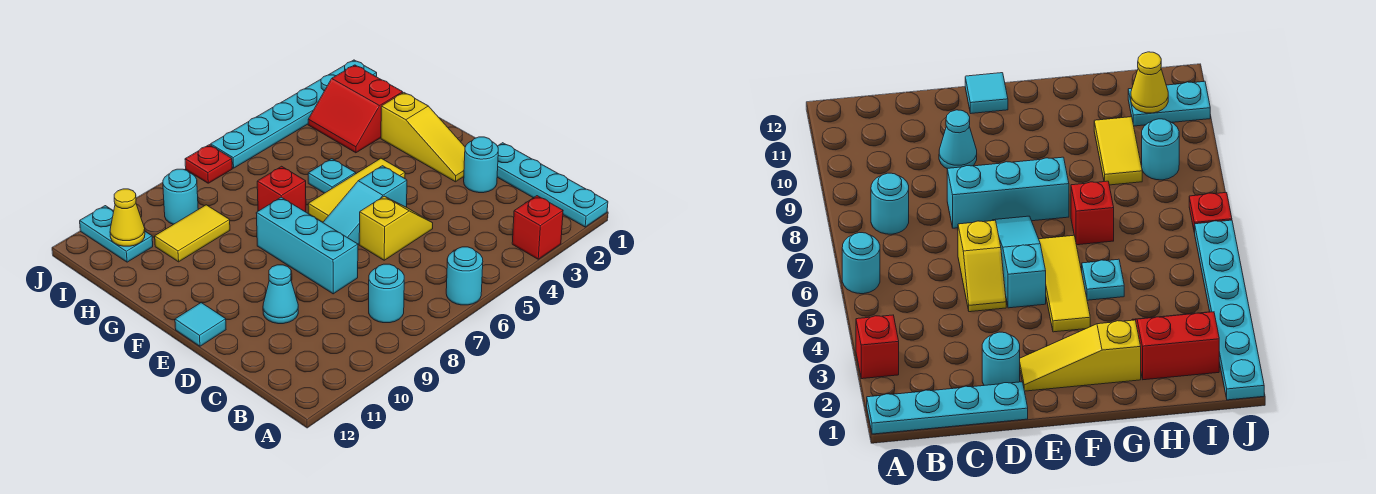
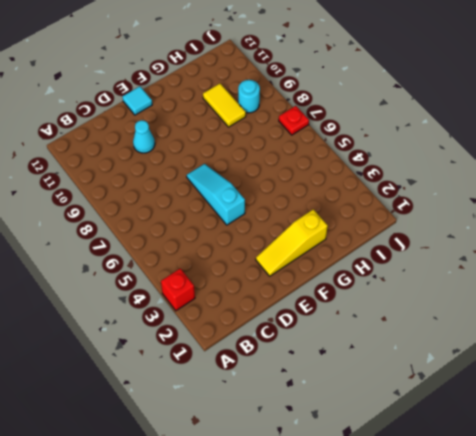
none -> cyan plate A1:D1 level 1
none -> cyan round brick A6 level 1
none -> cyan round brick B8 level 1

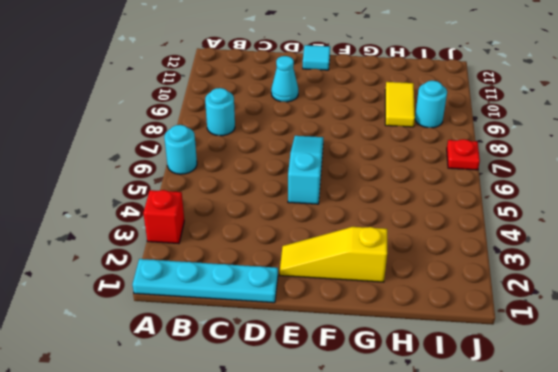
none -> cyan round brick D2 level 1
none -> yellow slope D5:D6 level 1 top 6
none -> cyan brick D8:F8 level 1

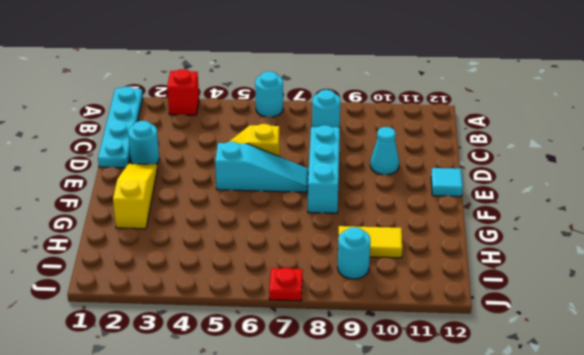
none -> yellow tile F4:F6 level 1
none -> cyan plate G5 level 1
none -> red brick G7 level 1

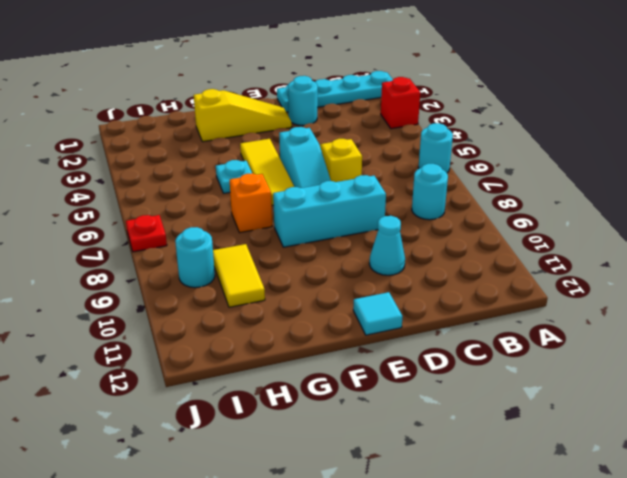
orange brick G7 level 1 -> red brick G7 level 1
none -> red slope H2:I3 level 1 top 2
none -> cyan plate I11:J11 level 1
none -> cyan plate J1:J6 level 1

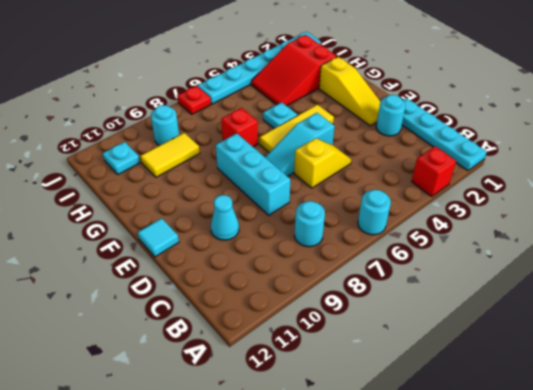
red slope H2:I4 level 1 top 2 -> red slope H2:I3 level 1 top 2
cyan plate I11 level 1 -> cyan plate I11:J11 level 1
none -> yellow cone I11 level 2

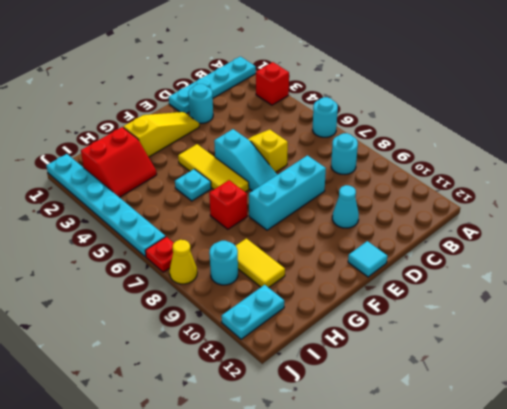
yellow cone J8 level 1 -> yellow cone I11 level 2

